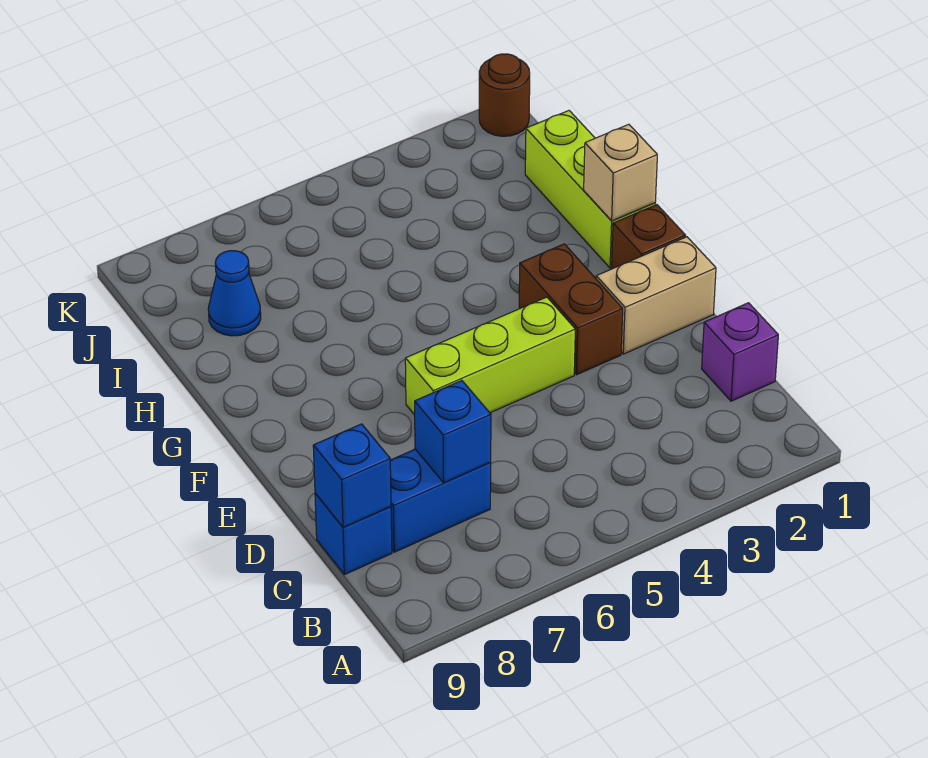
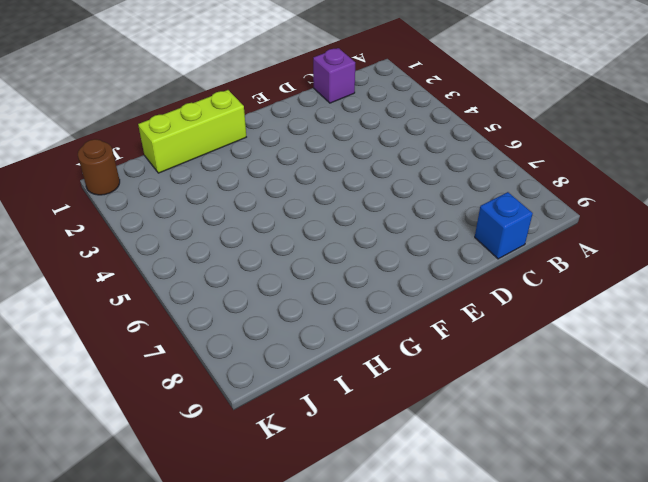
none -> blue brick C7:C8 level 1
none -> tan brick E1:E2 level 1
none -> brown brick E3:F3 level 1

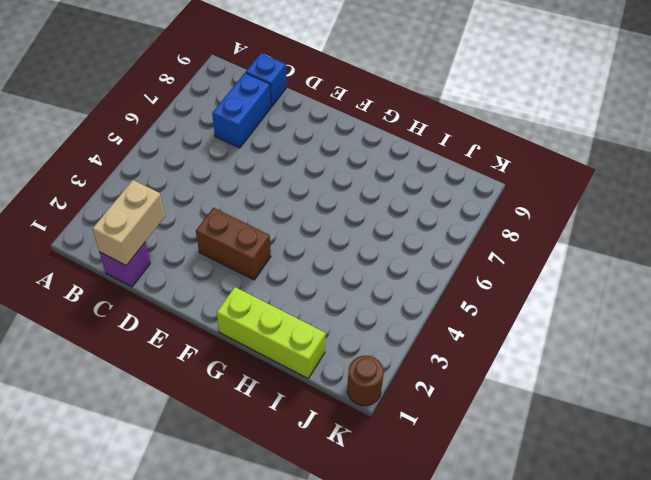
tan brick C1:C2 level 2 -> tan brick E1:E2 level 1
none -> lime brick E4:E6 level 1
none -> brown brick F1 level 1
none -> blue cone I8 level 1

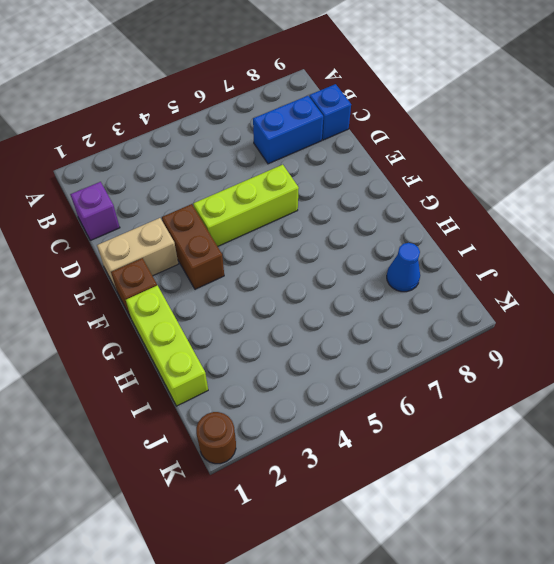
none -> blue brick C7 level 2
none -> blue brick C9 level 2
none -> tan brick G1 level 2

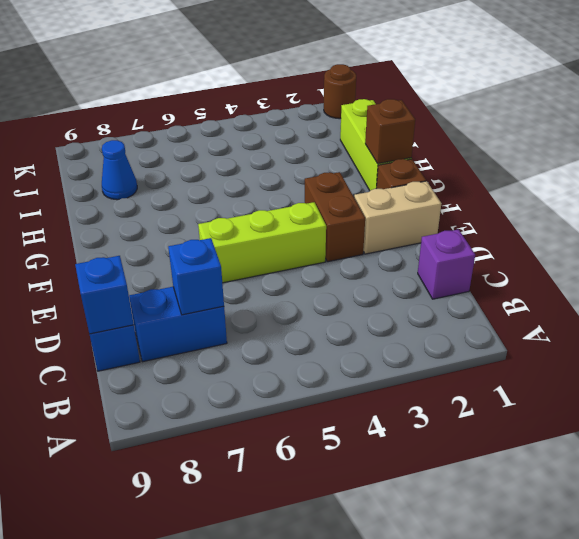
brown brick G1 level 2 -> tan brick G1 level 2

